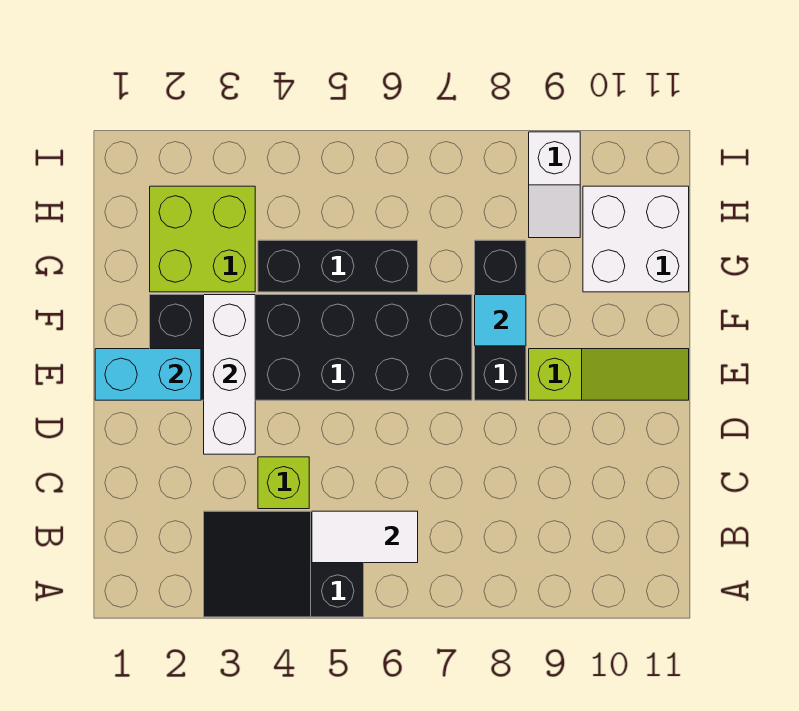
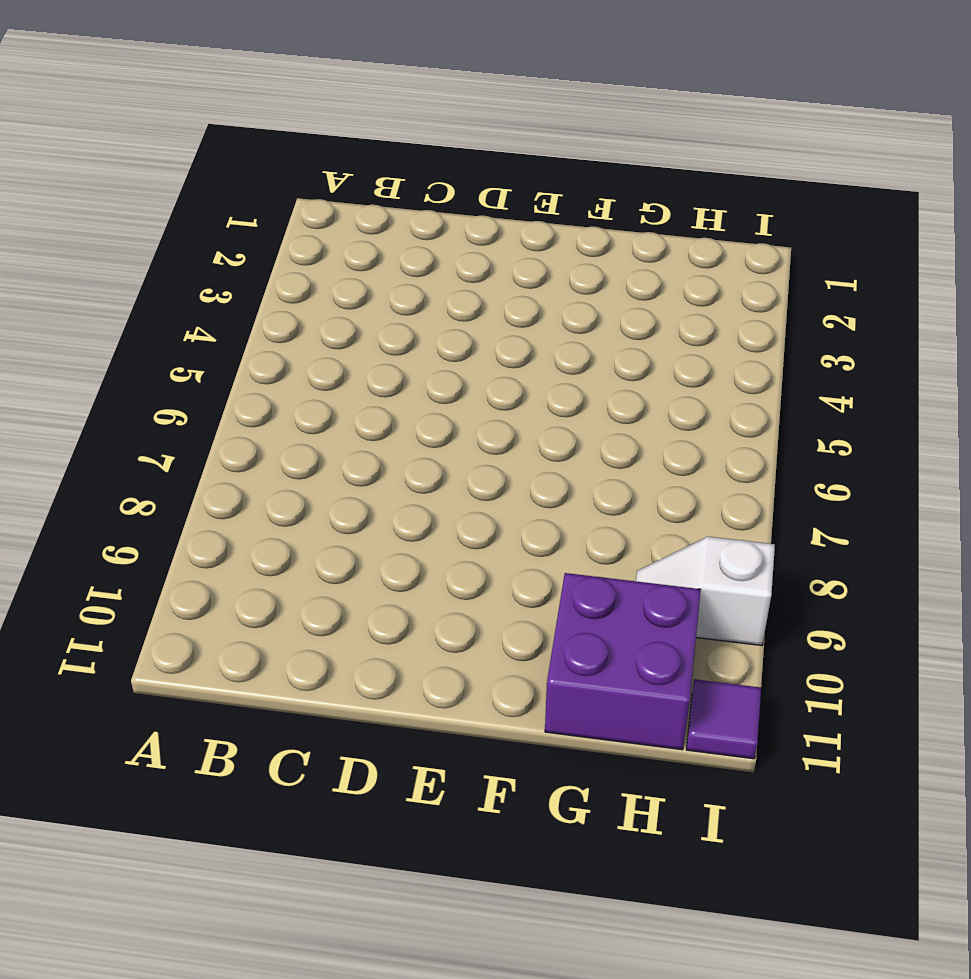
purple brick G10:H11 level 1 -> white brick G10:H11 level 1
purple tile I11 level 1 -> none
none -> black slope A3:B5 level 1 top 5
none -> lime brick C4 level 1
none -> black brick E2:F7 level 1

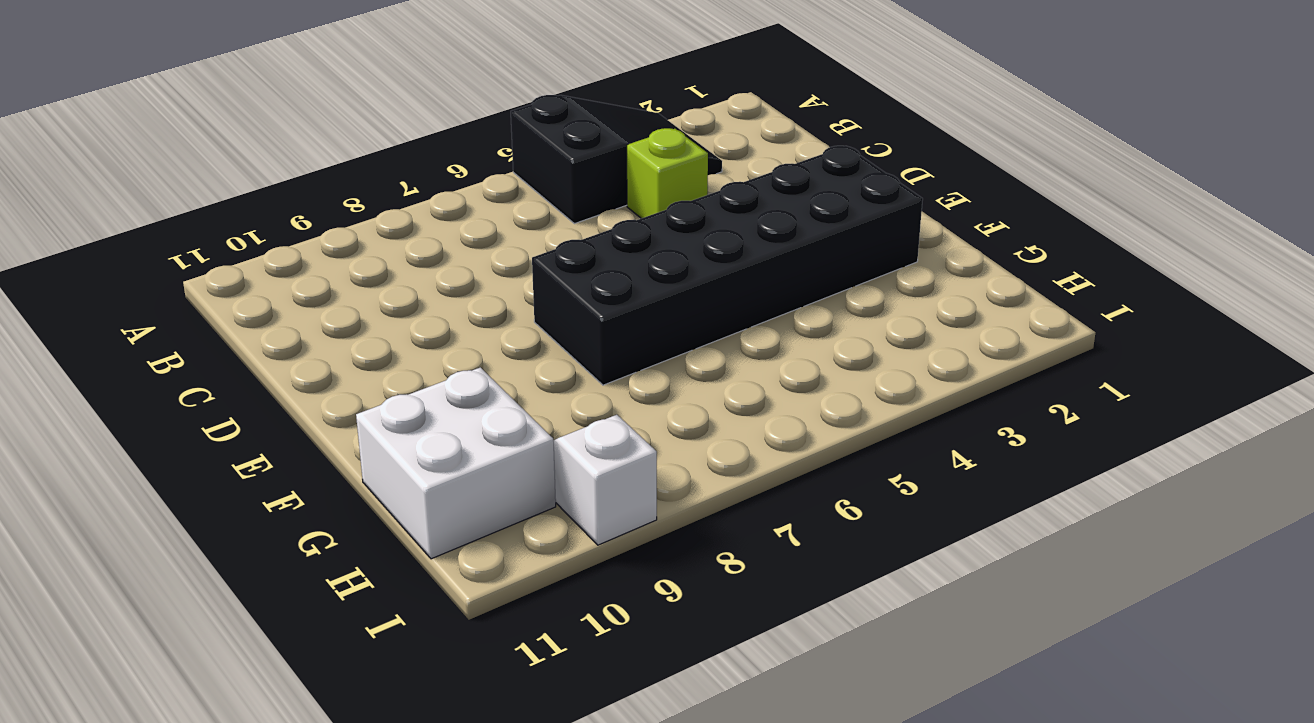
none -> black brick E8:G8 level 1
none -> lime slope E9:E11 level 1 top 9
none -> lime brick G2:H3 level 1

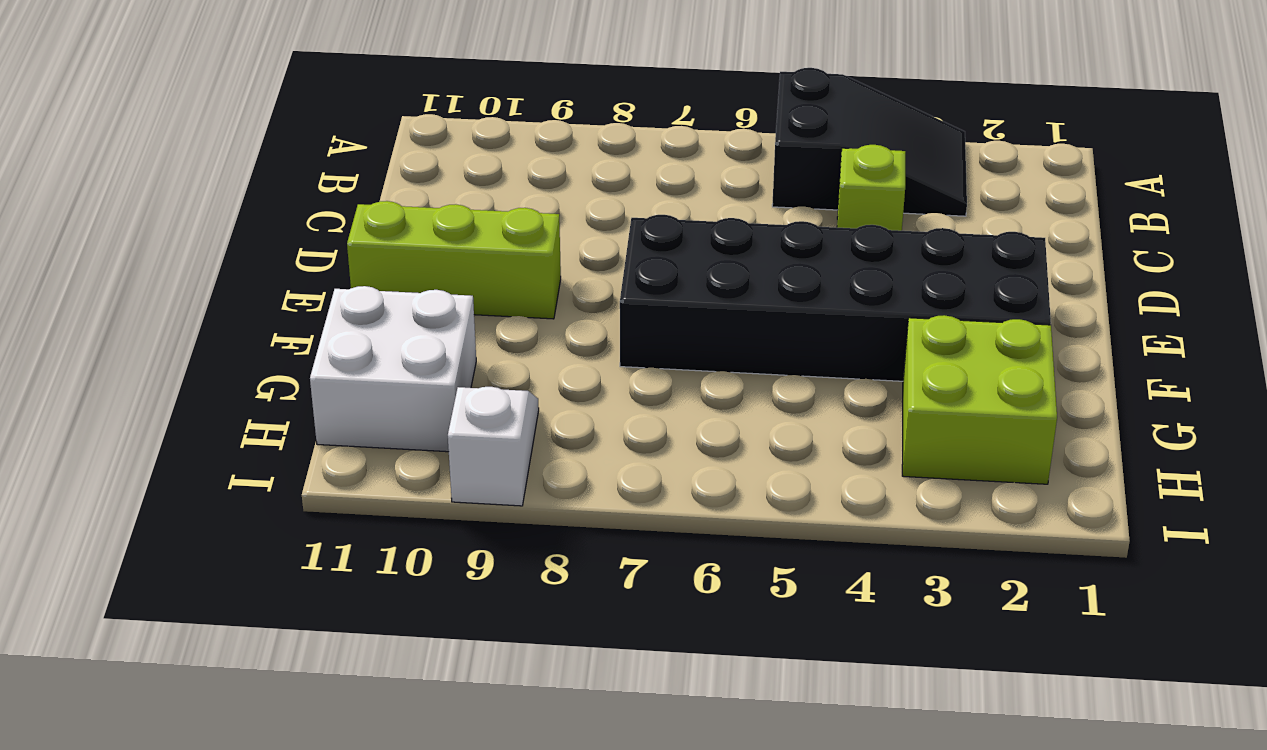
lime brick E9:E11 level 1 -> lime slope E9:E11 level 1 top 9
none -> black brick E8:G8 level 1
none -> black brick G4:G6 level 1
none -> white tile B5:B6 level 2

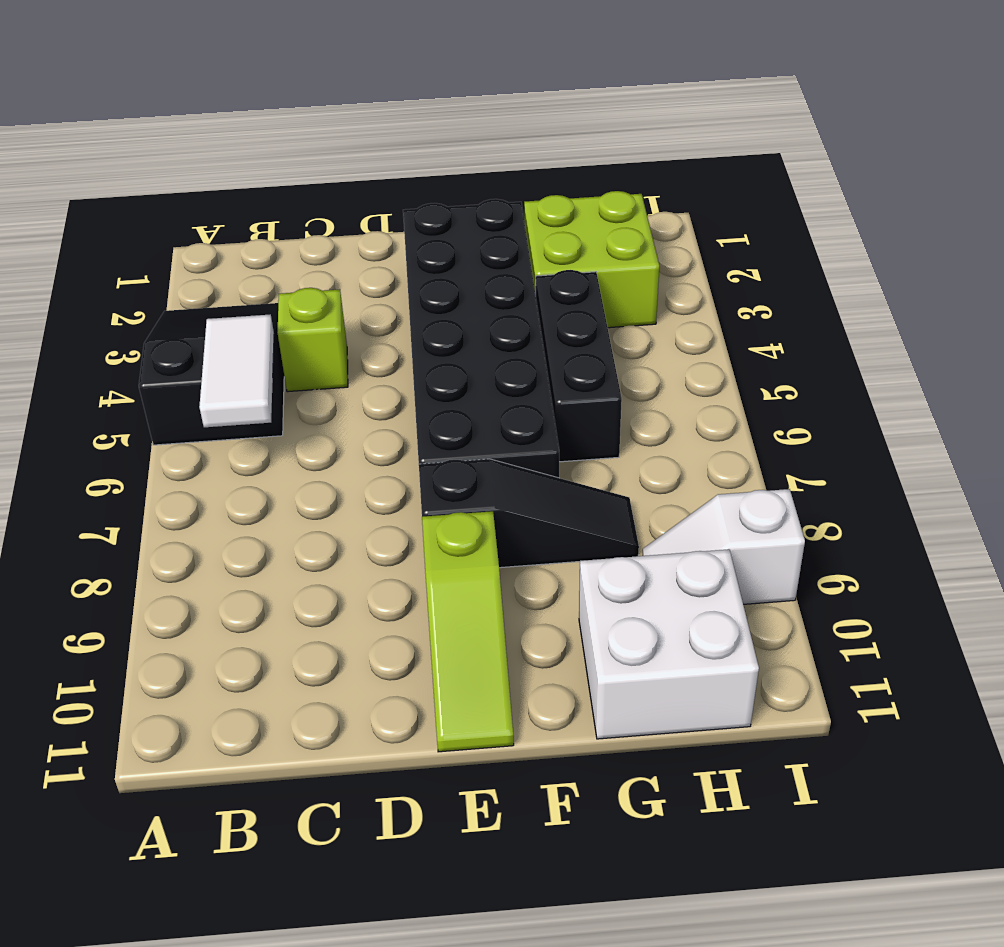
black slope E8:G8 level 1 top E -> black brick E8:G8 level 1
none -> white brick D3:F3 level 2
none -> cyan brick E1:E2 level 2
none -> cyan tile F8 level 2

